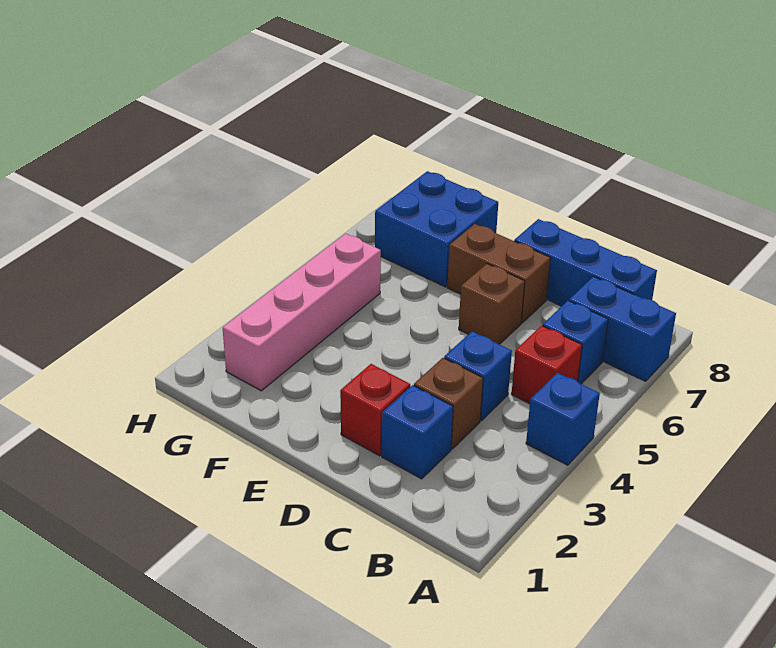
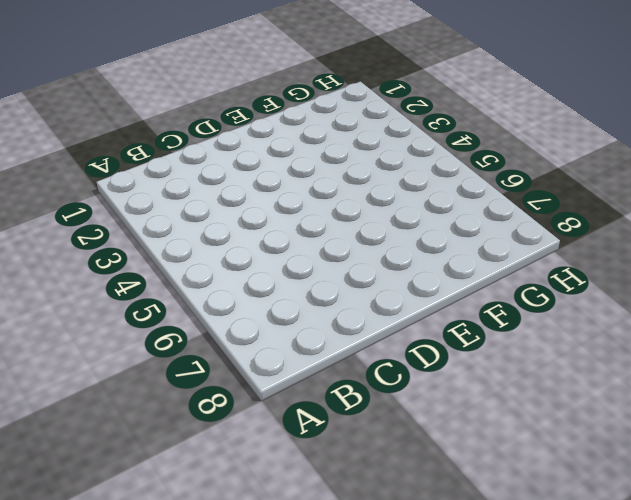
none -> blue brick A4 level 1
none -> blue brick A7:B7 level 1
none -> red brick B5 level 1

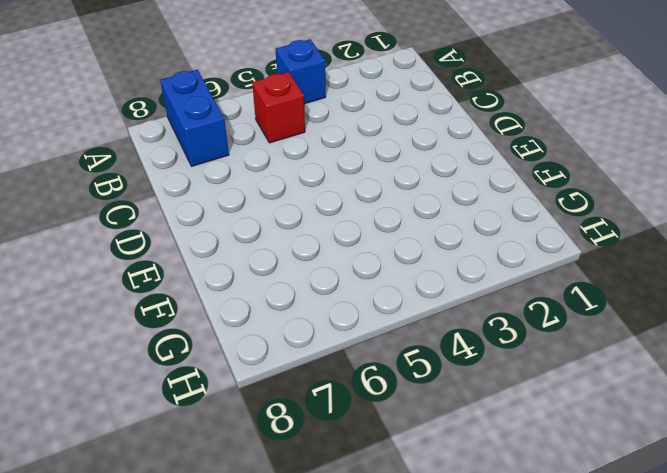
none -> blue brick B6 level 1
none -> blue brick B8:D8 level 1
none -> blue brick C2 level 1

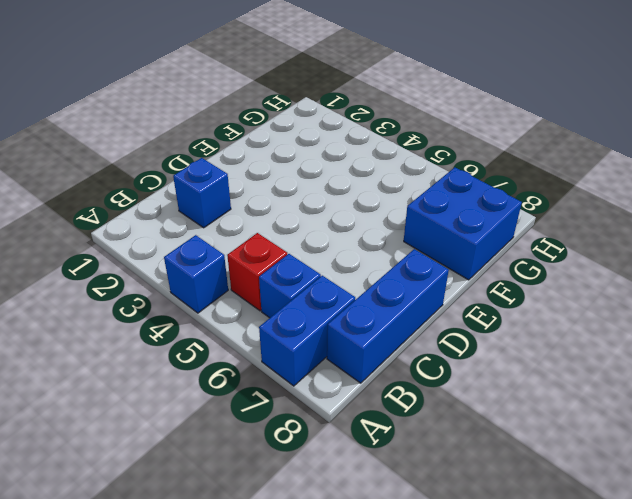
none -> brown brick C3 level 1
none -> blue brick C4 level 1
none -> red brick D2 level 1

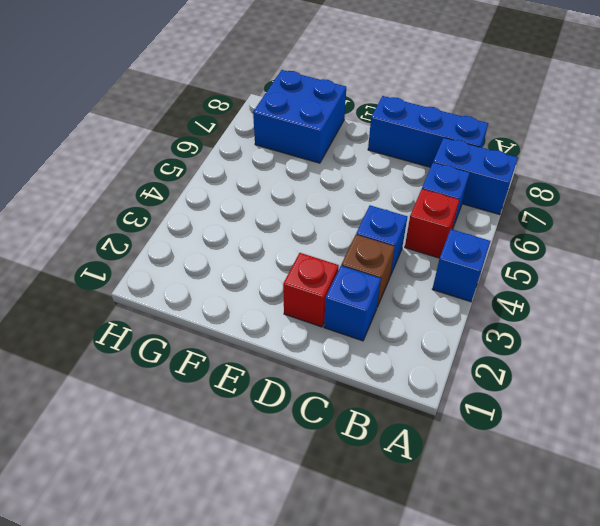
none -> brown brick D6 level 1
none -> brown brick D7:E7 level 1
none -> pink brick G2:G5 level 1

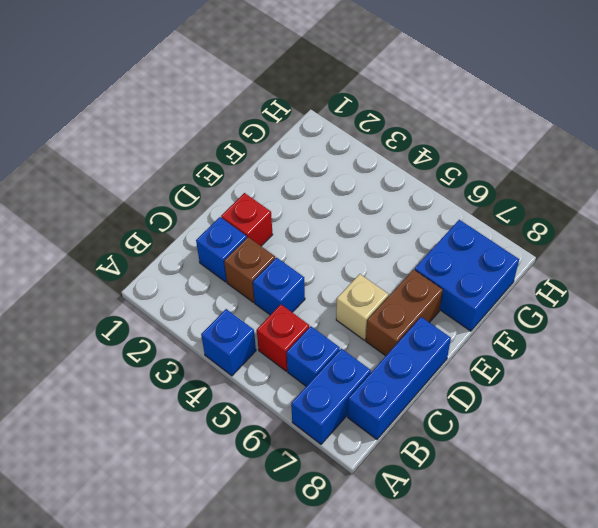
tan brick D6 level 1 -> brown brick D6 level 1
none -> pink brick G2:G5 level 1

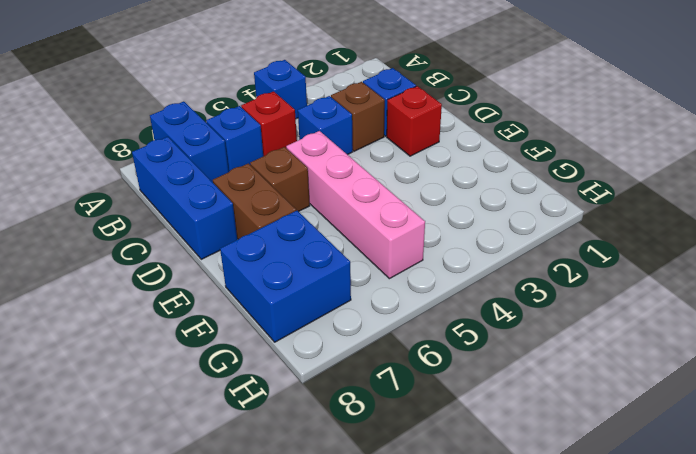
pink brick D5:G5 level 1 -> pink brick G2:G5 level 1

